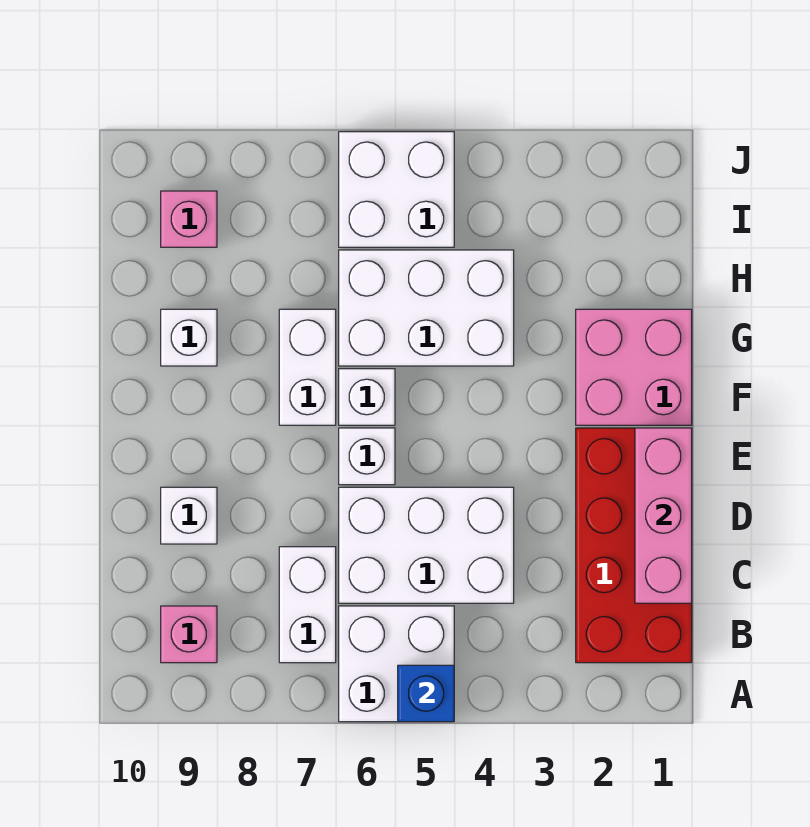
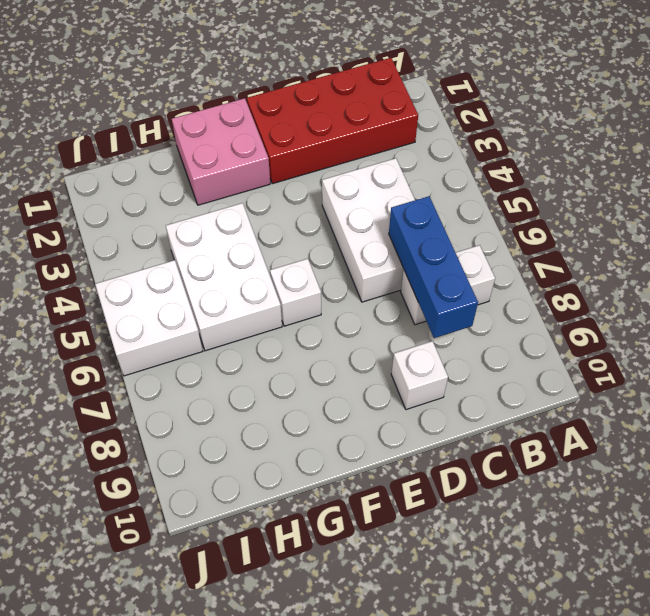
blue brick C6:C8 level 2 -> none
none -> white brick A5:B6 level 1
none -> pink brick B9 level 1
none -> white brick E6 level 1

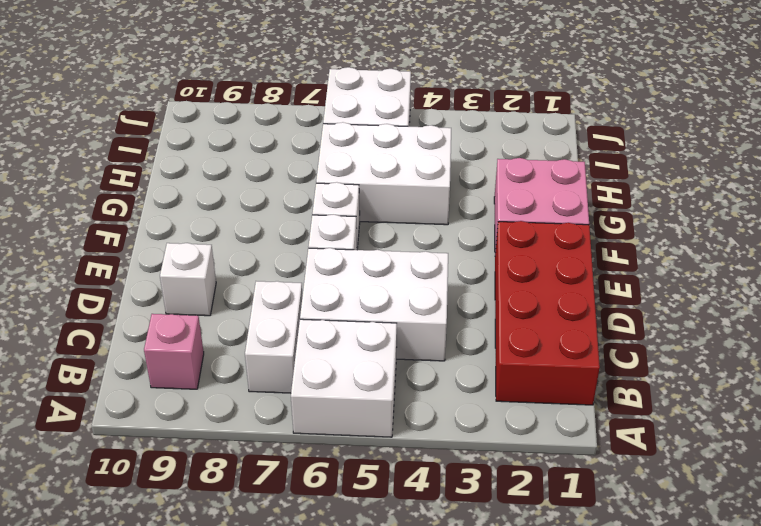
none -> white brick F7:G7 level 1
none -> white brick G9 level 1
none -> pink brick I9 level 1

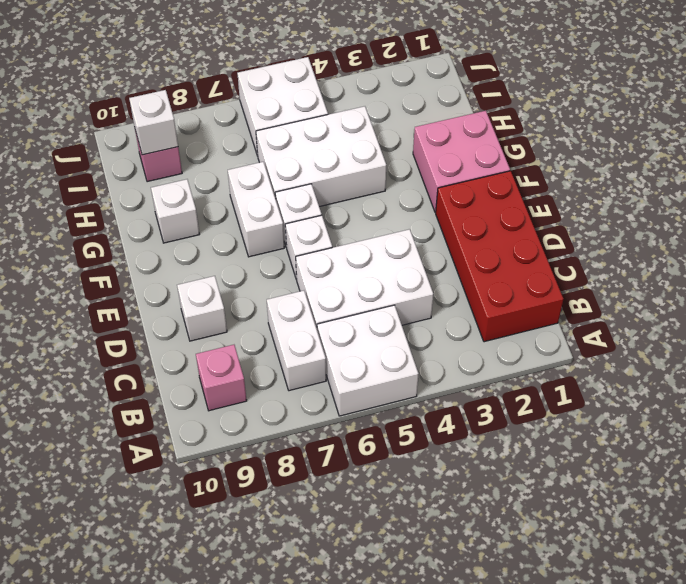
white brick I9 level 2 -> none
none -> blue brick A5 level 2
none -> pink brick C1:E1 level 2

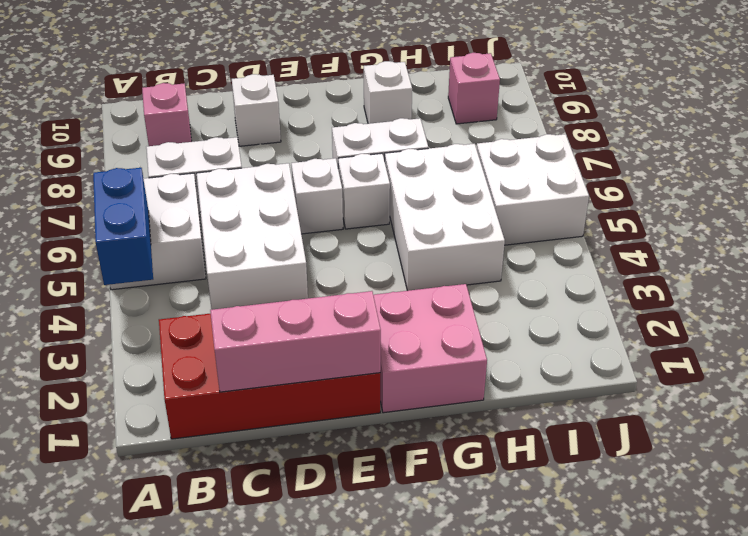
blue brick A4:A5 level 2 -> blue brick A5 level 2

